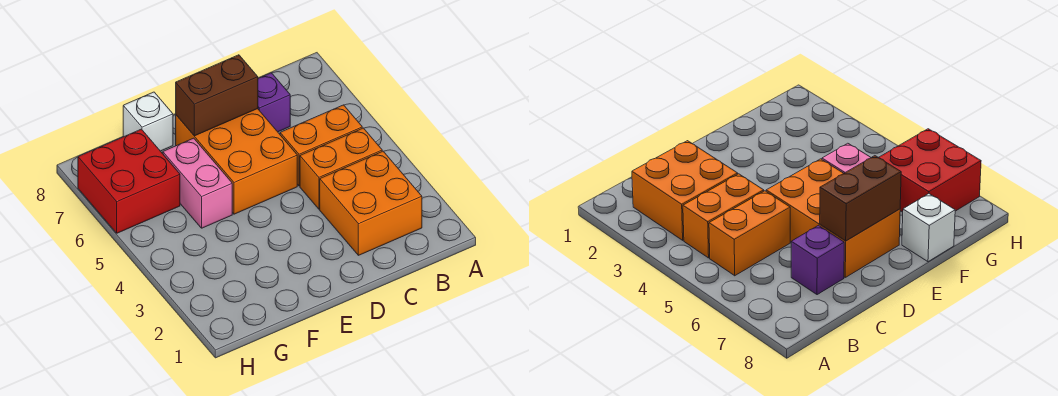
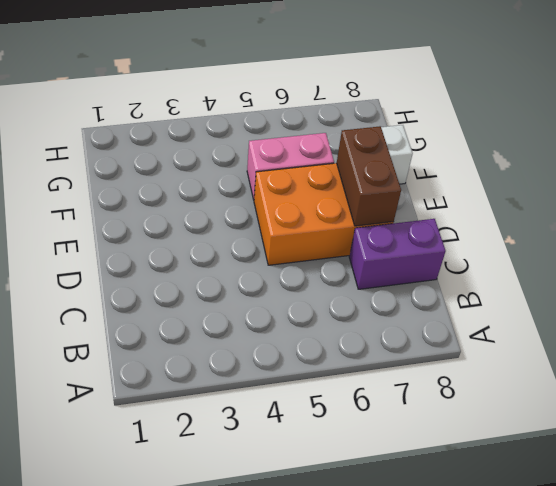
purple brick C7:C8 level 1 -> purple brick C7 level 1
none -> orange brick B2:C3 level 1
none -> orange brick B4:C4 level 1

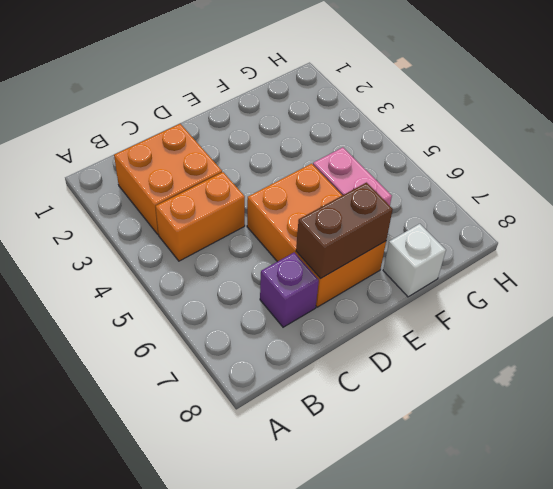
none -> orange brick B5:C5 level 1
none -> red brick G6:H7 level 1

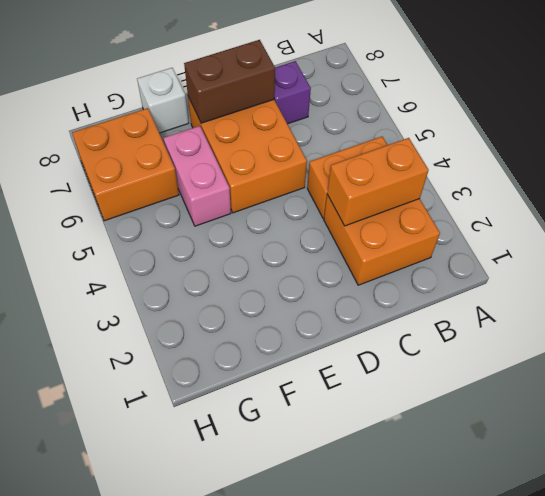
orange brick B3:C3 level 2 -> orange brick B5:C5 level 1
orange brick G6:H7 level 1 -> red brick G6:H7 level 1

